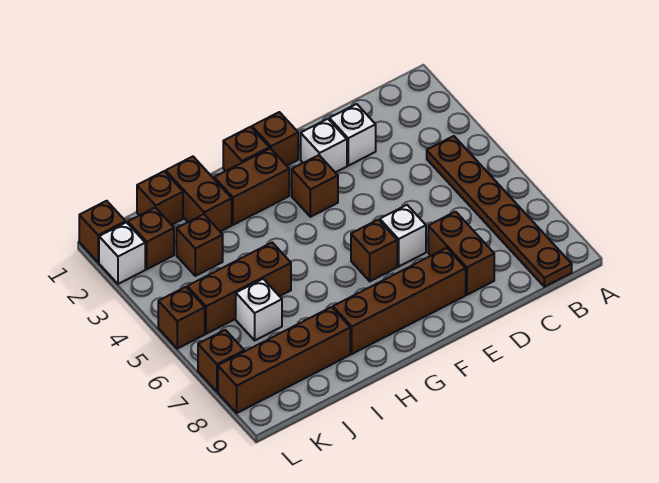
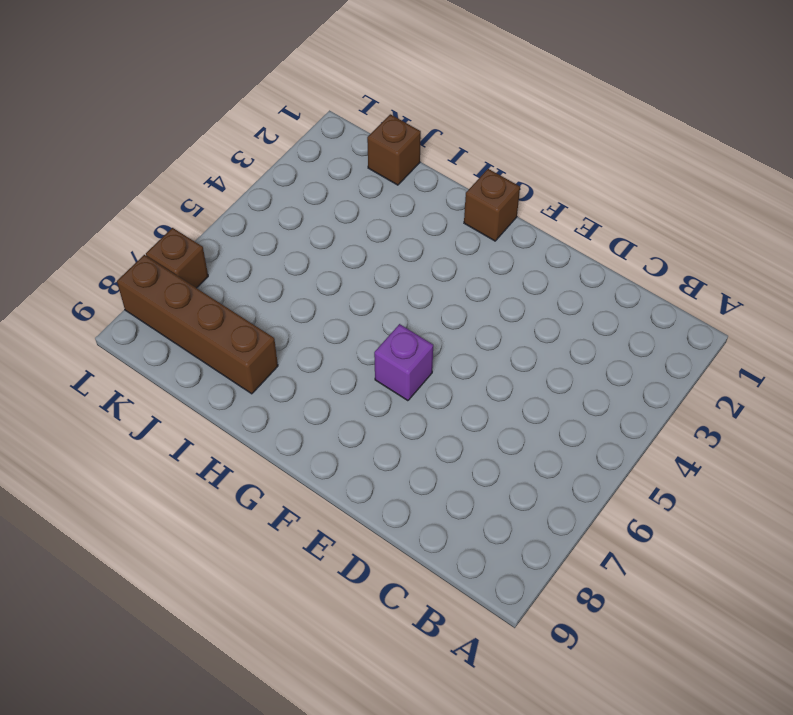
purple brick F6 level 1 -> brown brick F6 level 1
none -> brown plate B4:B9 level 1
none -> white brick D2 level 1
none -> brown brick D7:D8 level 1

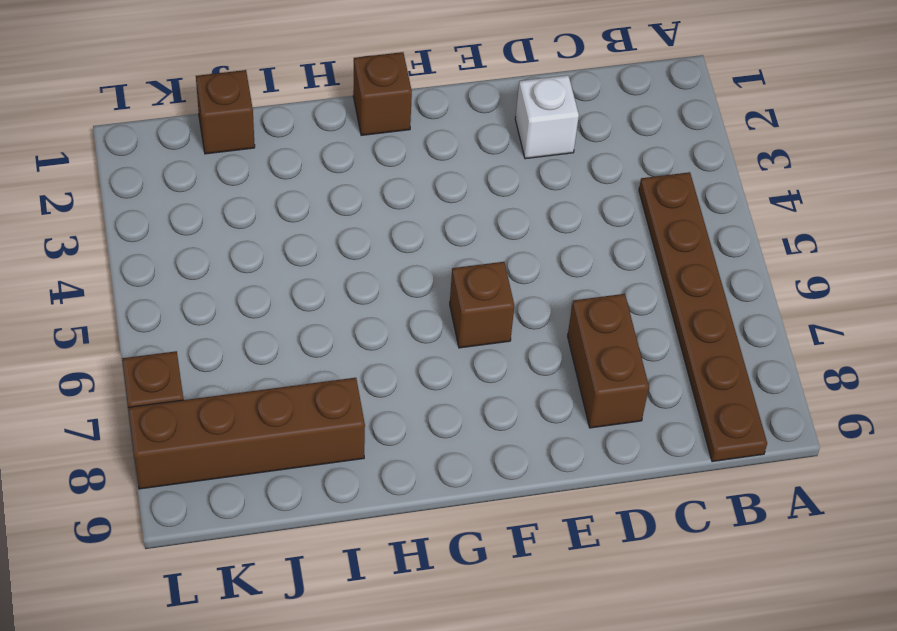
none -> white brick E2 level 1
none -> white brick E6 level 1
none -> brown brick E8:H8 level 1

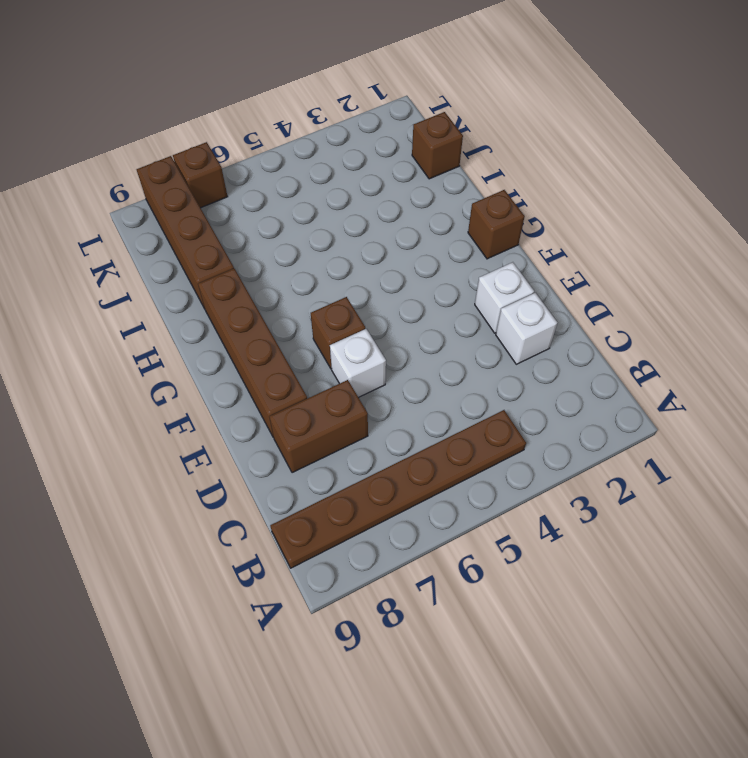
none -> brown brick F1 level 1
none -> brown brick F3 level 1
none -> brown brick G2:H2 level 1

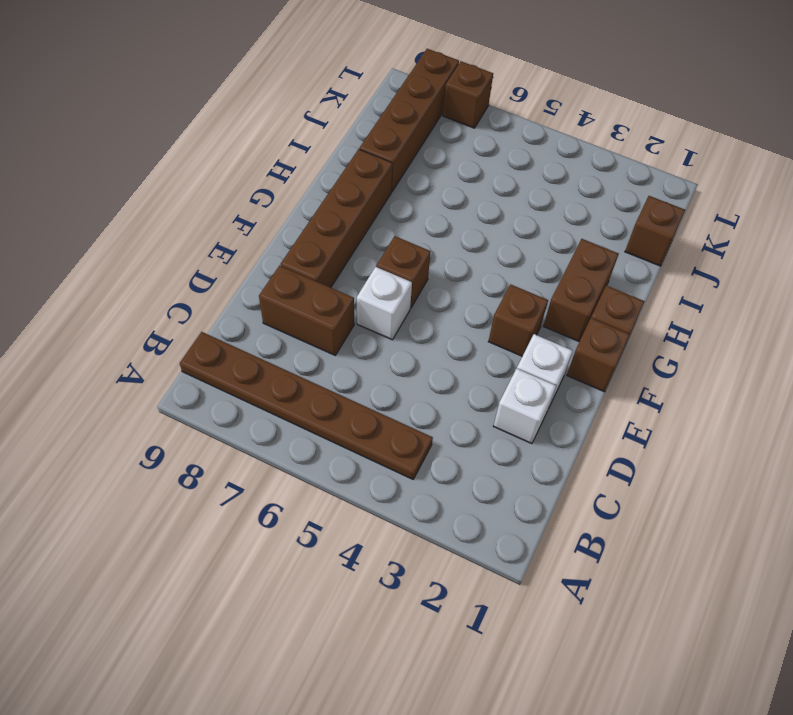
none -> brown brick I1:I2 level 1
none -> brown brick I5:K5 level 1
none -> brown brick J3 level 1

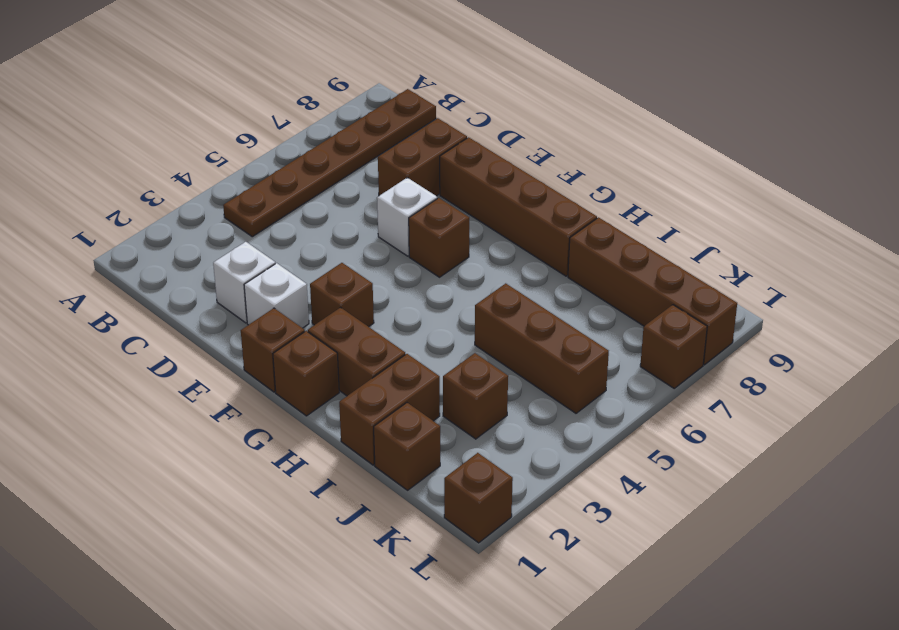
none -> white brick J6 level 1
none -> brown brick K2 level 1
none -> white brick L2 level 1

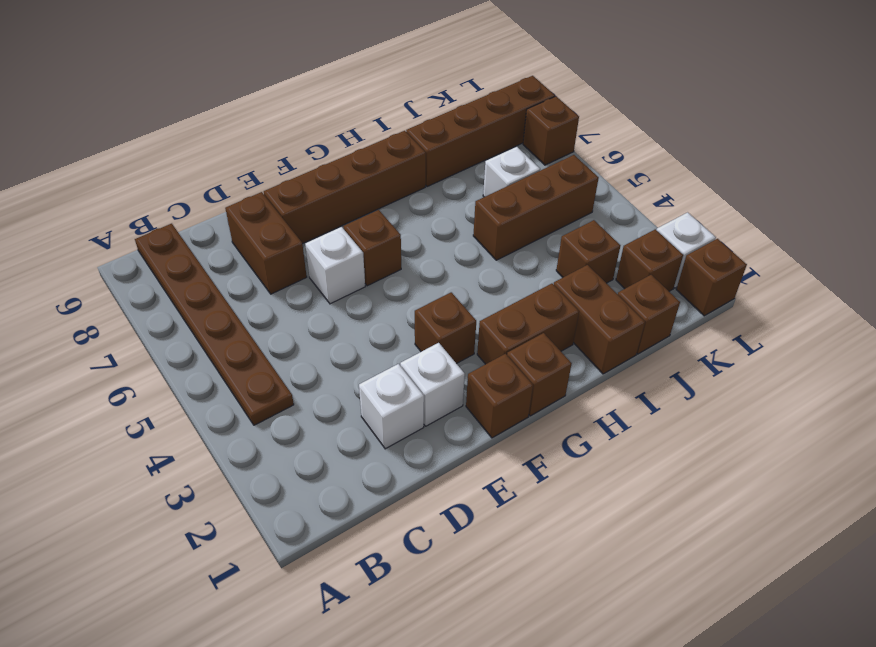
none -> brown brick L5 level 1

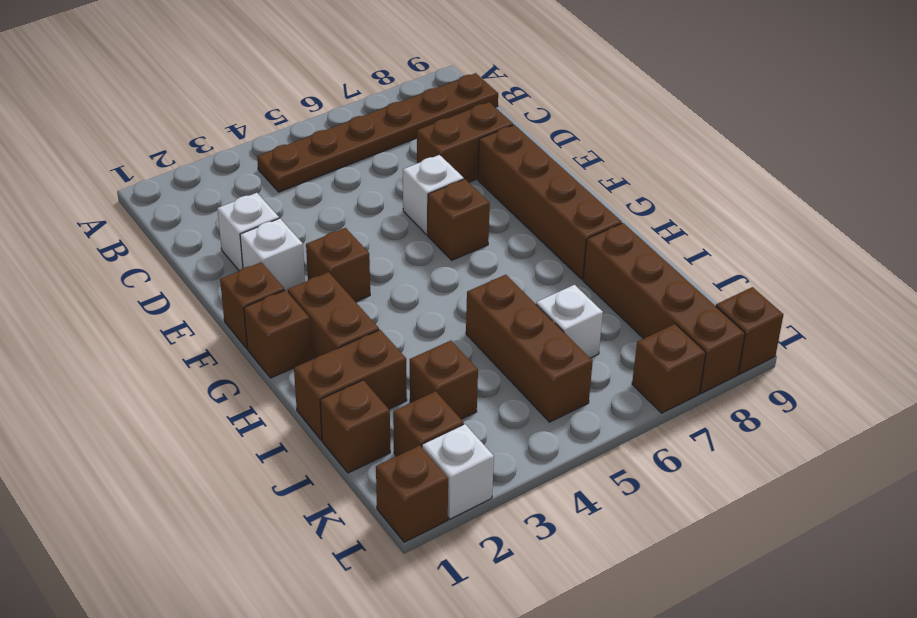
brown brick L9 level 1 -> brown brick L5 level 1

